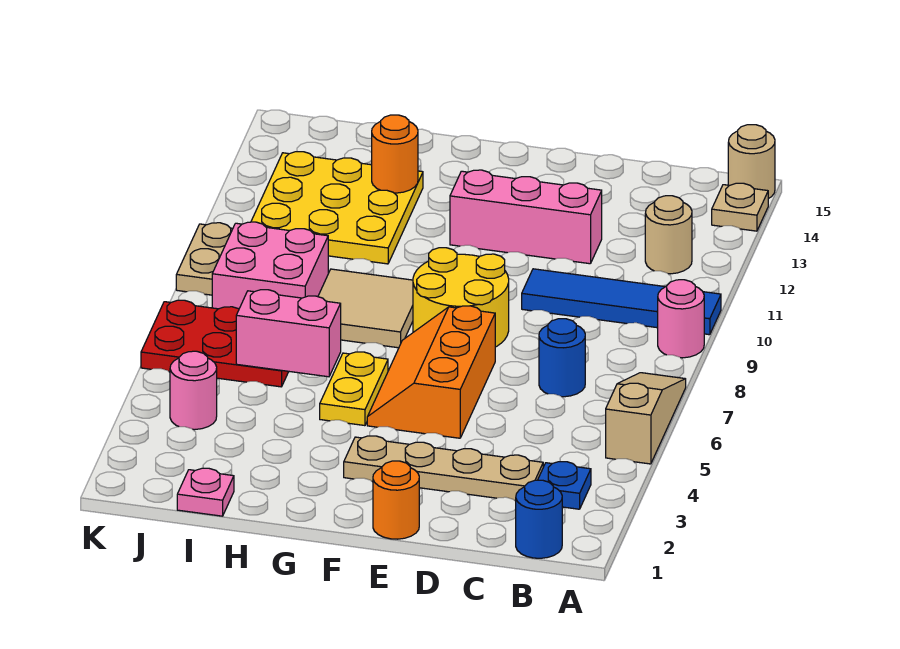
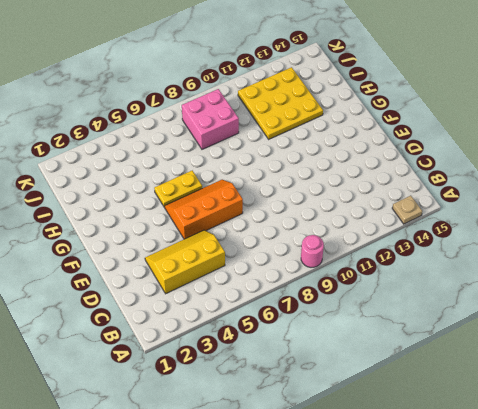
yellow slope C3:D5 level 1 top C -> tan plate C3:F3 level 1
none -> tan slope A5:A7 level 1 top 5
none -> blue tile A10:D10 level 1
none -> tan round brick A15 level 1

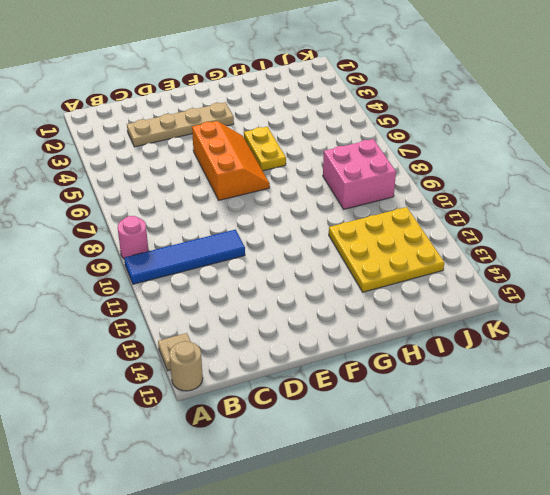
none -> tan slope A5:A7 level 1 top 5
none -> blue round brick B1 level 1
none -> blue plate B3 level 1

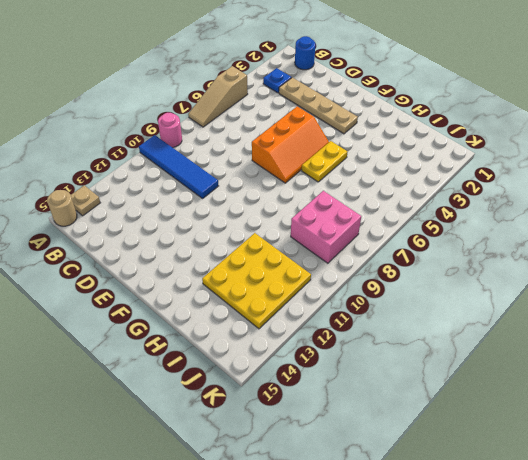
none -> tan round brick B12 level 1
none -> blue round brick C7 level 1
none -> pink brick D12:F12 level 1

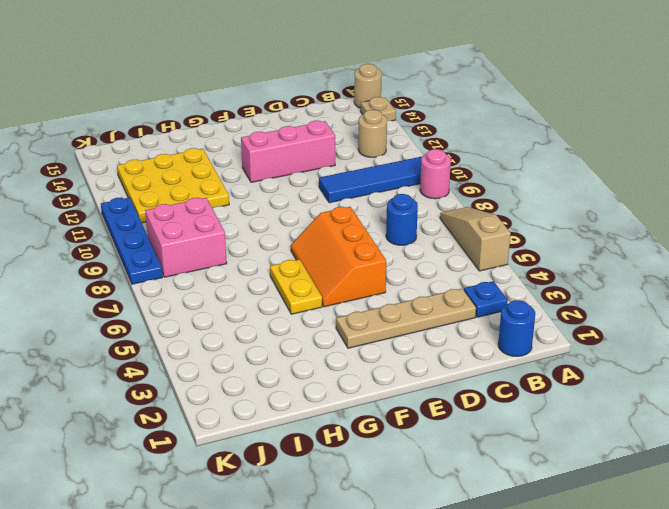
blue plate K8:K11 level 1 -> tan plate K9:K10 level 1
none -> orange round brick E1 level 1
none -> yellow round brick E8:F9 level 1
none -> tan tile G8:H9 level 1

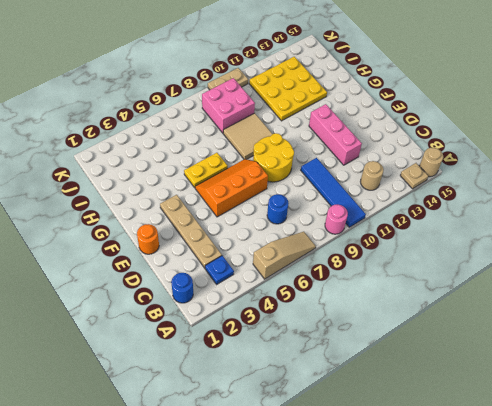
none -> pink plate I1 level 1
none -> red plate I6:K7 level 1
none -> pink round brick J4 level 1

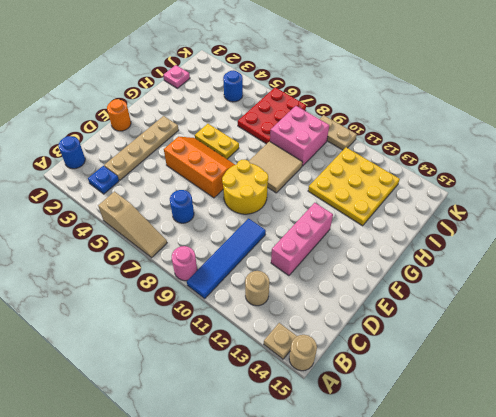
blue round brick J4 level 1 -> pink round brick J4 level 1
none -> pink brick H6:I6 level 2
none -> orange round brick H13 level 2

